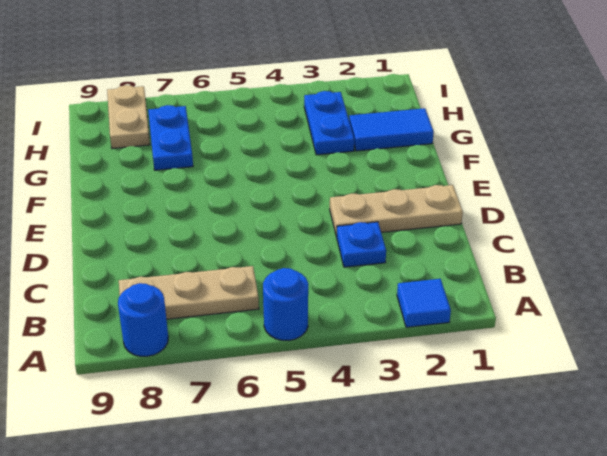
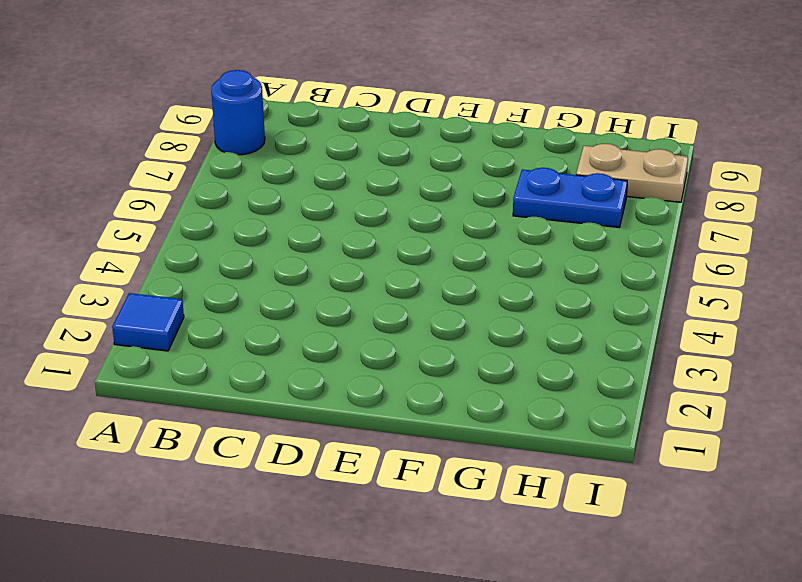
none -> blue round brick A5 level 1
none -> tan plate B6:B8 level 1

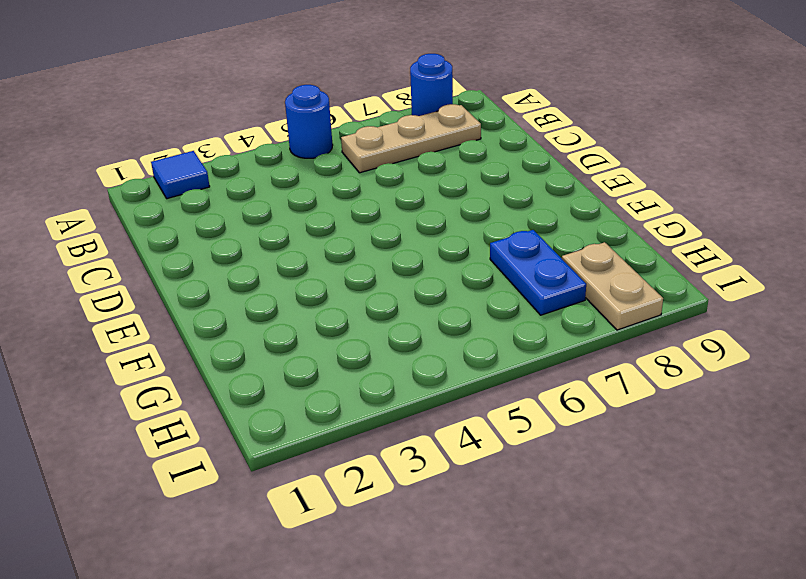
none -> blue plate C3 level 1
none -> tan plate D1:D3 level 1

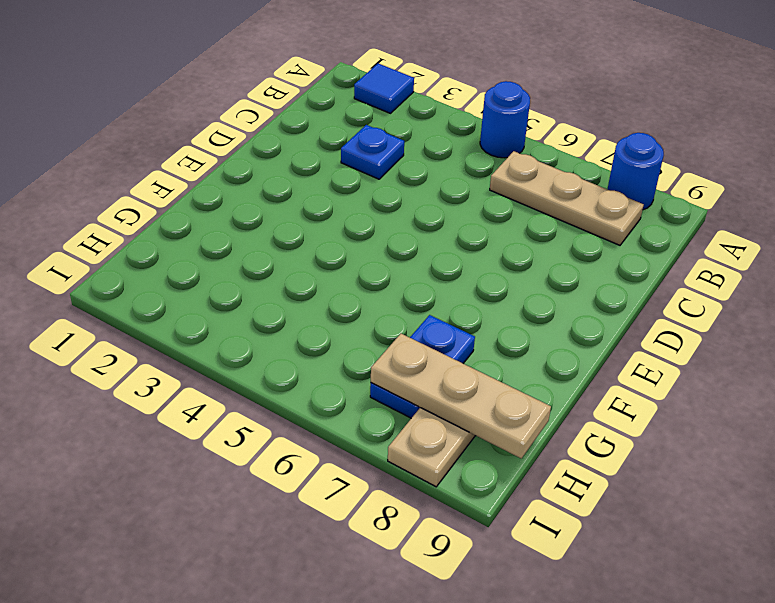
tan plate H7:H9 level 2 -> tan plate D1:D3 level 1
none -> blue tile G1:G2 level 1
none -> blue plate G3:H3 level 1

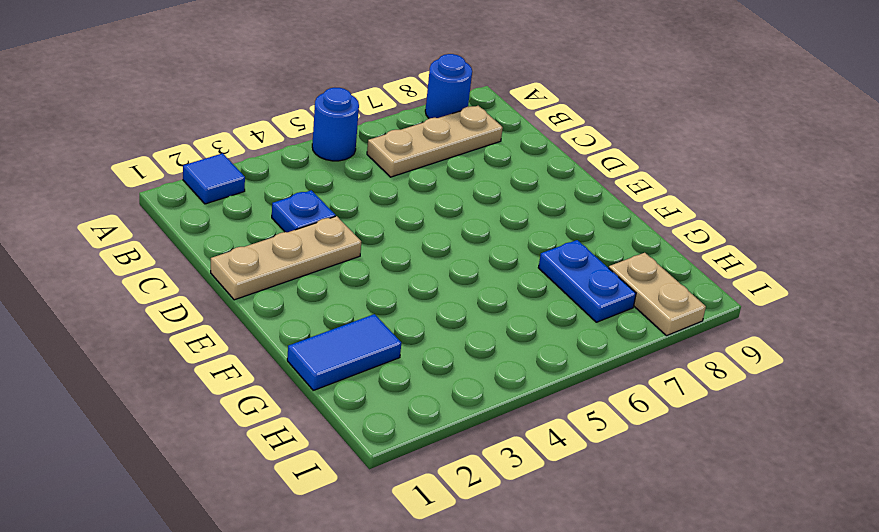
none -> blue plate G3:H3 level 1

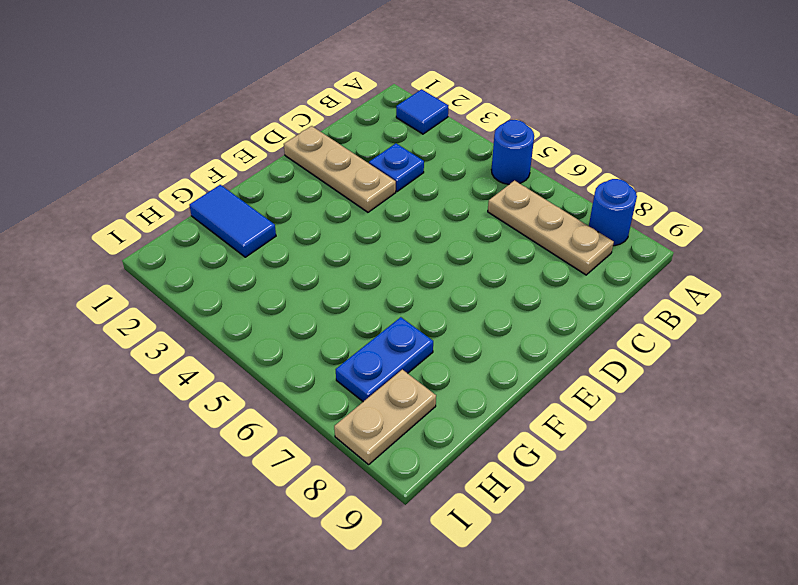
none -> blue plate G3:H3 level 1

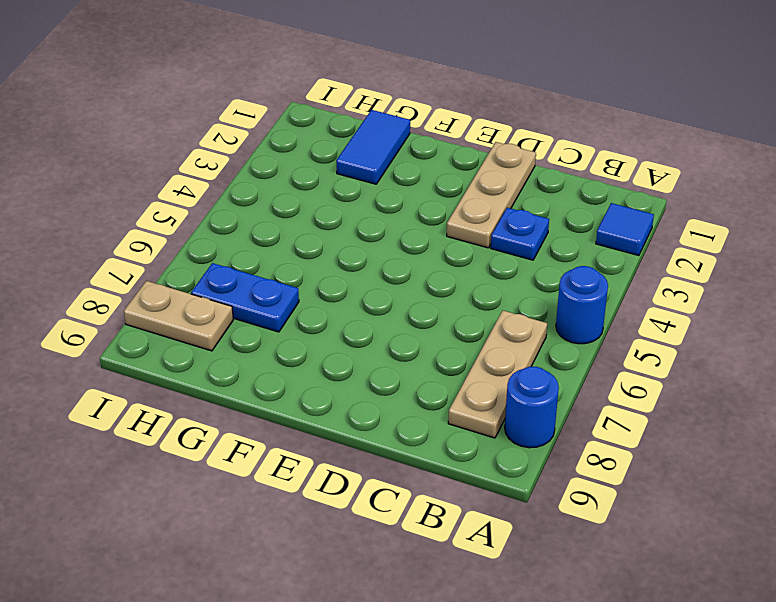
none -> blue plate G3:H3 level 1

